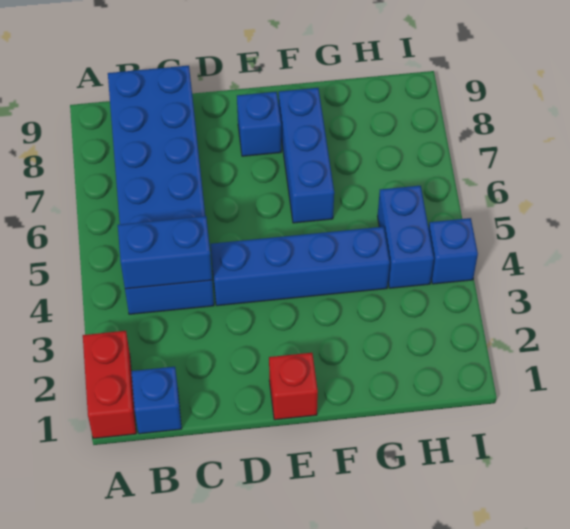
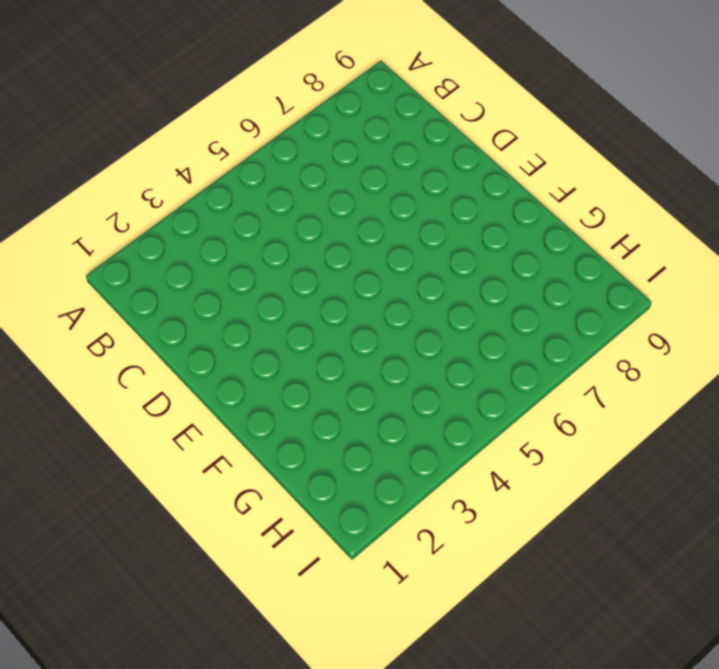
none -> red brick A1:A2 level 1
none -> blue brick B1 level 1

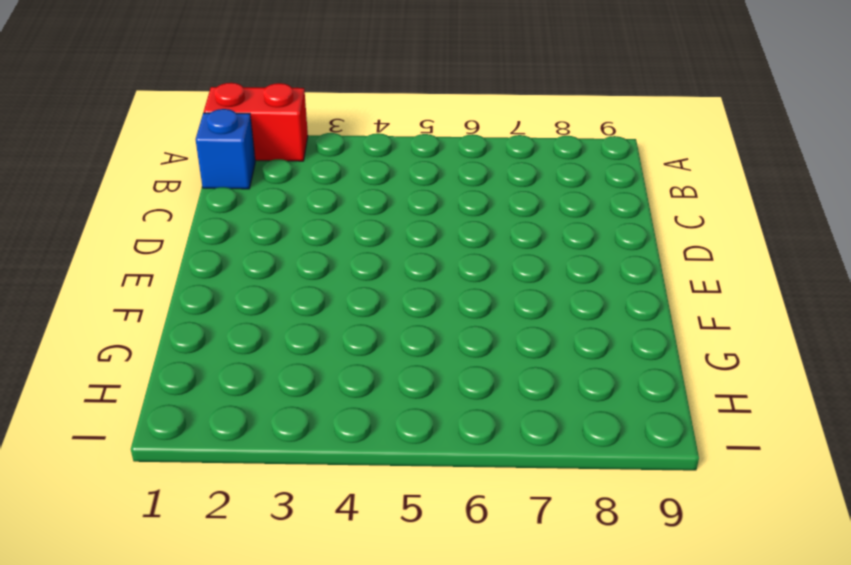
none -> blue brick B4:C9 level 1
none -> blue brick D4:G4 level 1

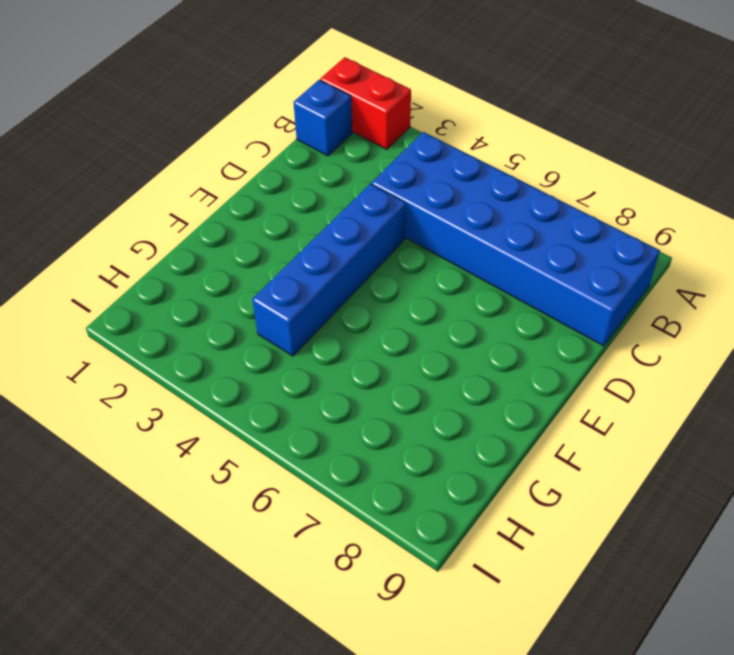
none -> red brick E1 level 1
none -> blue brick E8 level 1

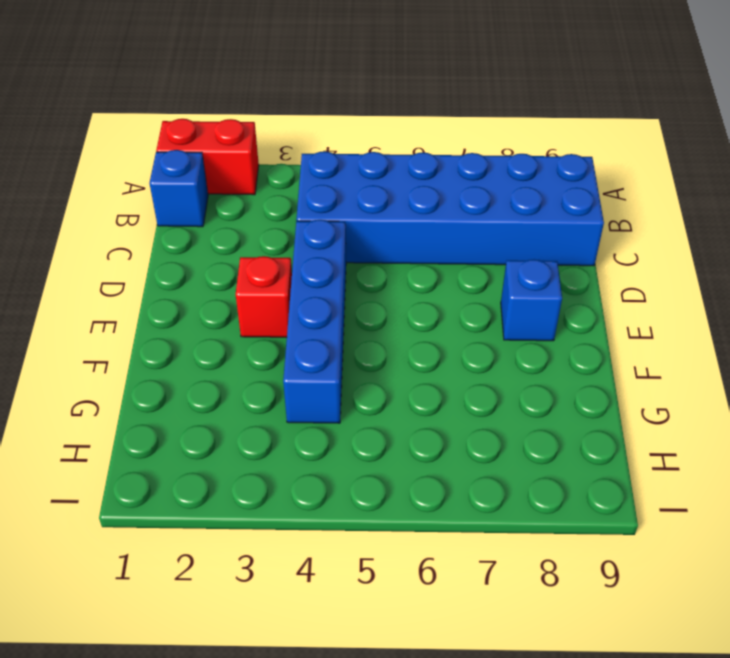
red brick E3 level 1 -> red brick E1 level 1
none -> blue brick F6:F8 level 1
none -> blue brick H4:H5 level 1

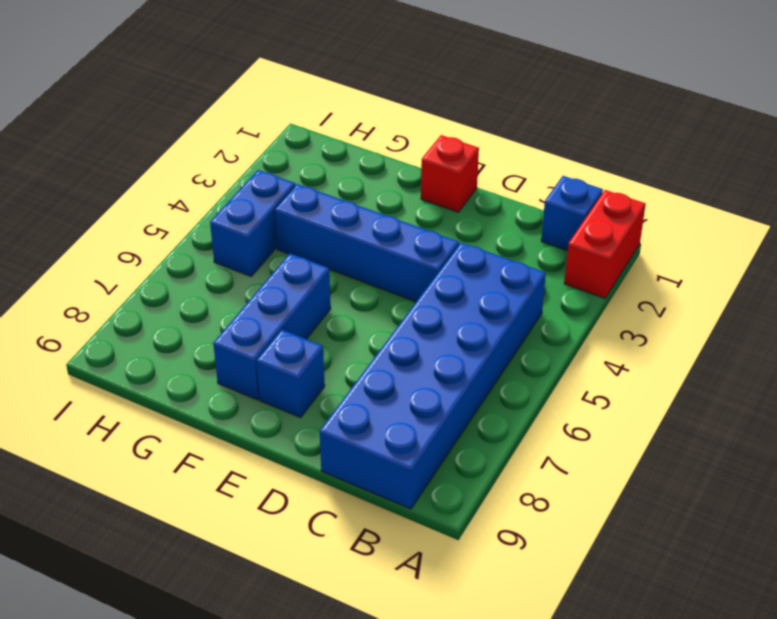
none -> blue brick I4 level 1
none -> blue brick B4:C4 level 2

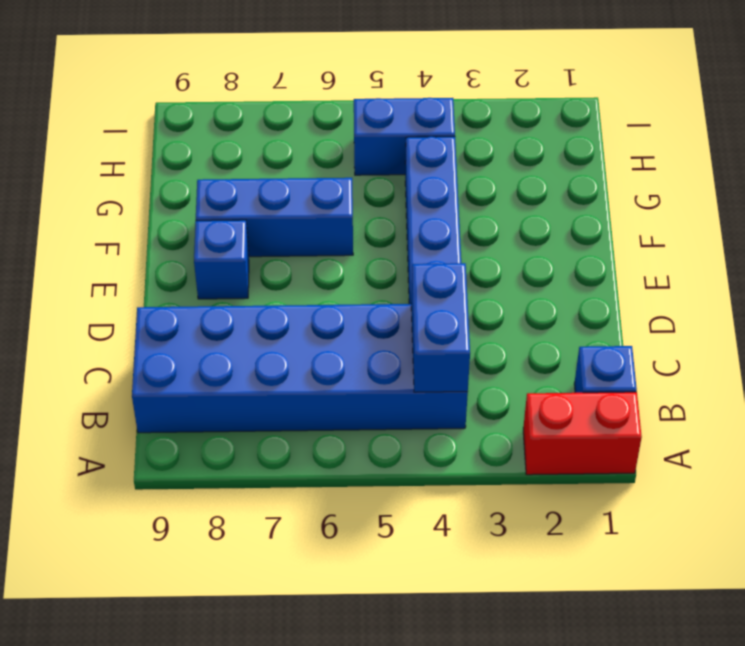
none -> red brick E1 level 1
none -> blue brick I4 level 1

